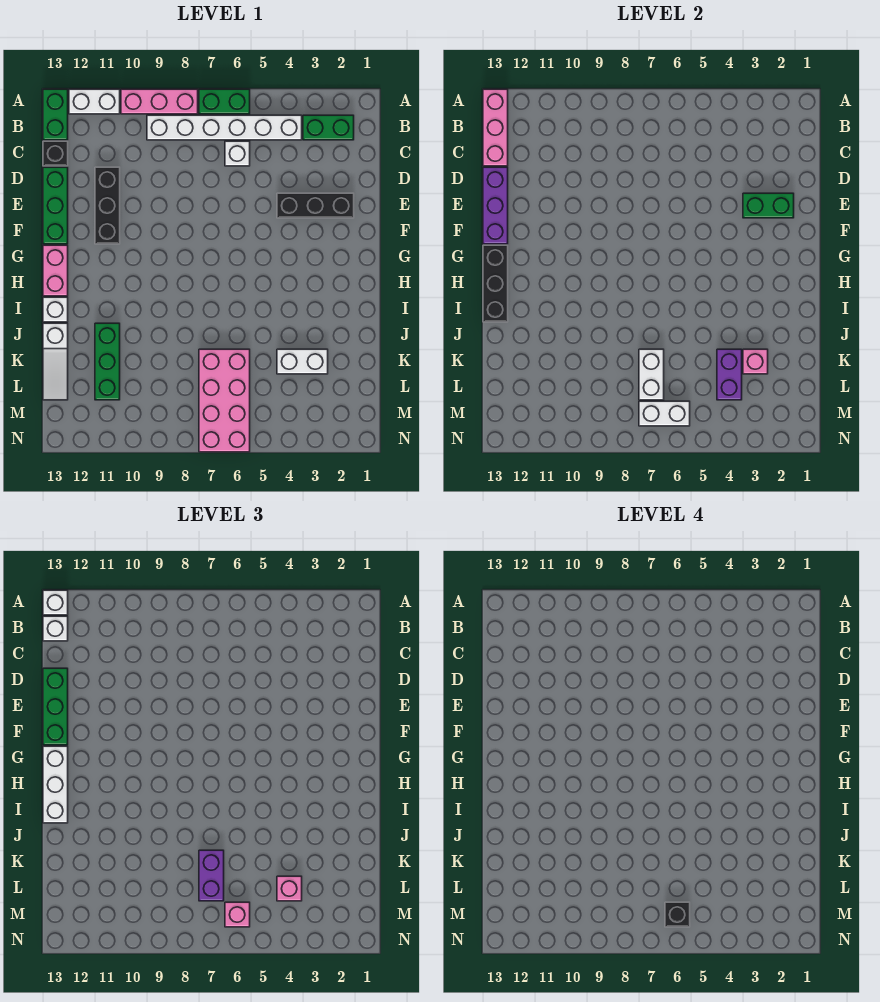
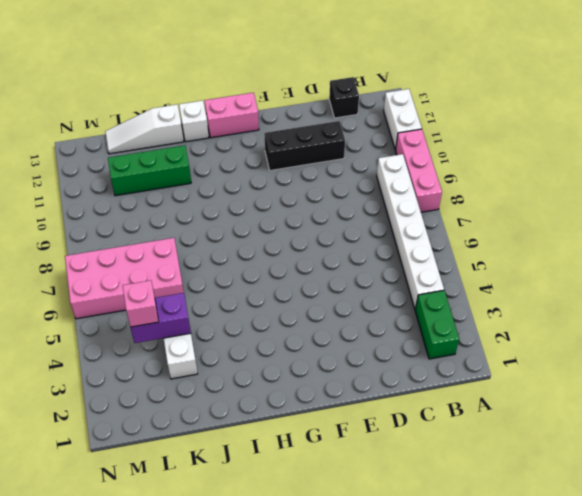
none -> green brick A6:A7 level 1
none -> green brick A13:B13 level 1
none -> white brick C6 level 1
none -> green brick D13:F13 level 1

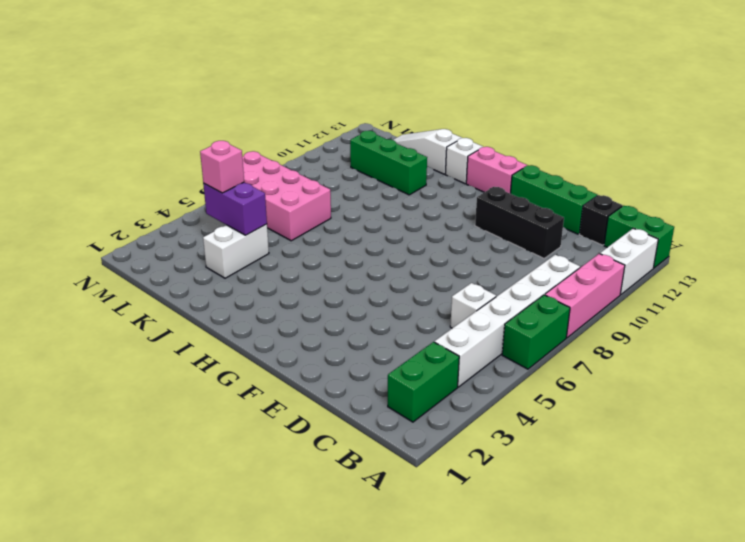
none -> black brick E2:E4 level 1
none -> pink brick A13:C13 level 2
none -> purple brick D13:F13 level 2
none -> green brick E2:E3 level 2

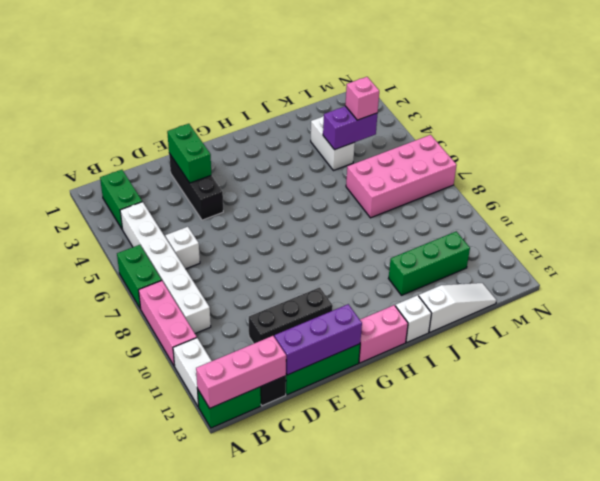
none -> black brick G13:I13 level 2
none -> pink brick K3 level 2
none -> white brick K7:L7 level 2
none -> white brick M6:M7 level 2

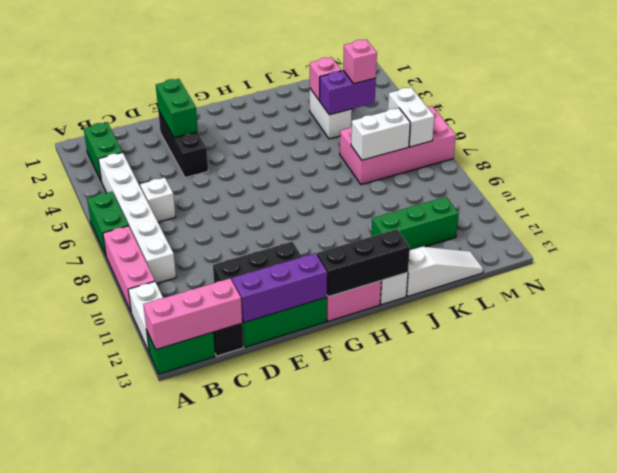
none -> white brick A13 level 3
none -> white brick B13 level 3
none -> green brick D13:F13 level 3
none -> white brick G13:I13 level 3

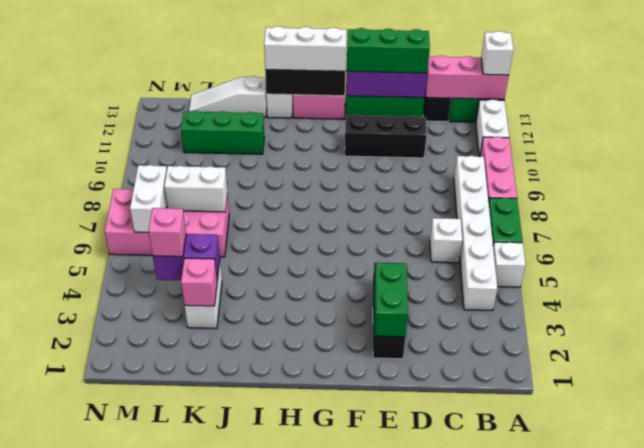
white brick A5 level 1 -> white brick B13 level 3
none -> green brick B2:B3 level 1
none -> purple brick K7:L7 level 3
none -> pink brick M6 level 3
none -> black brick M6 level 4

